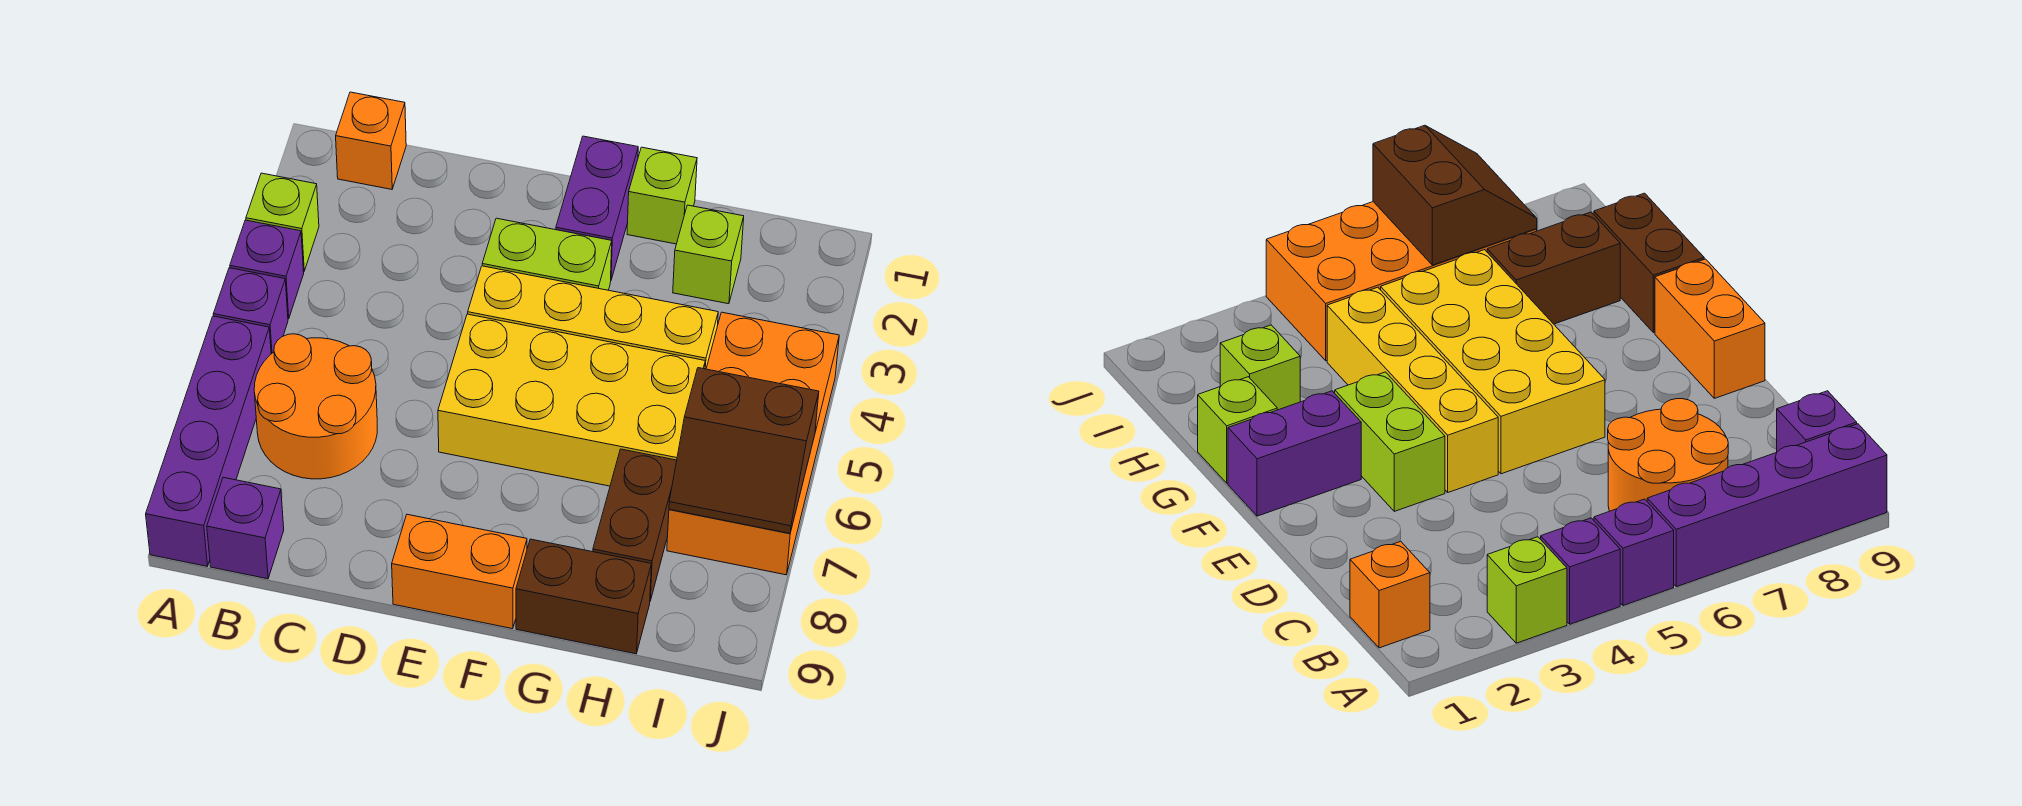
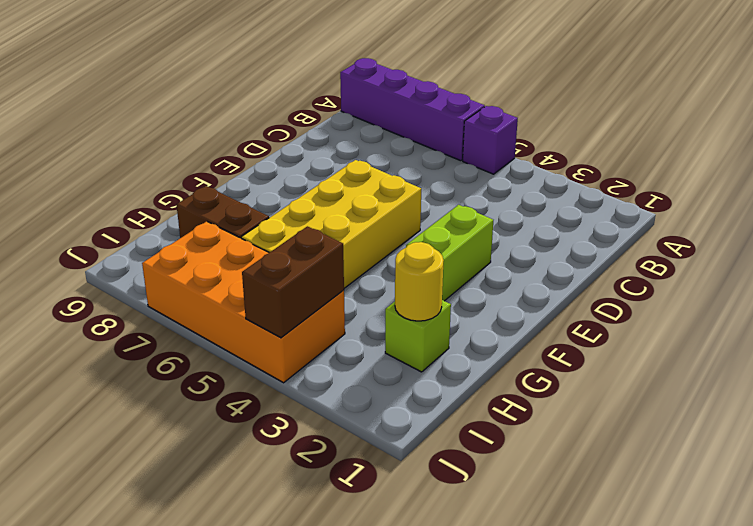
yellow round brick H2 level 2 -> none
brown brick I4:J4 level 2 -> brown brick G9:H9 level 1
none -> lime brick A3 level 1
none -> purple brick A4 level 1
none -> orange brick B1 level 1

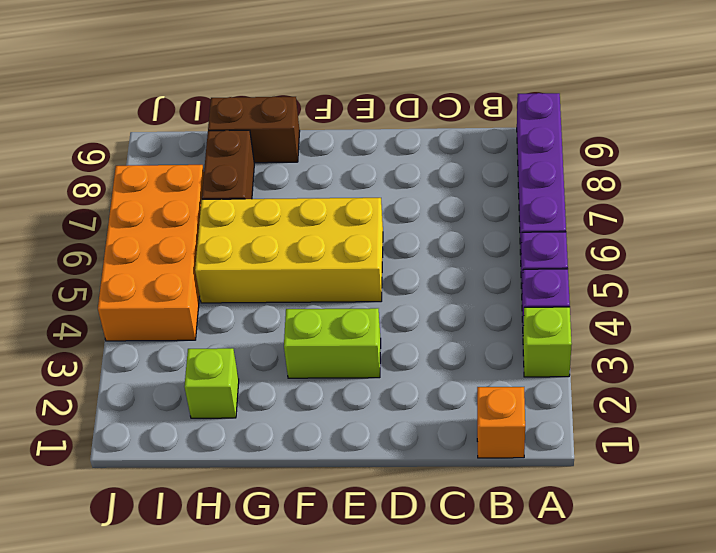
none -> orange round brick B6:C7 level 1
none -> purple brick B9 level 1
none -> yellow brick E4:H4 level 1

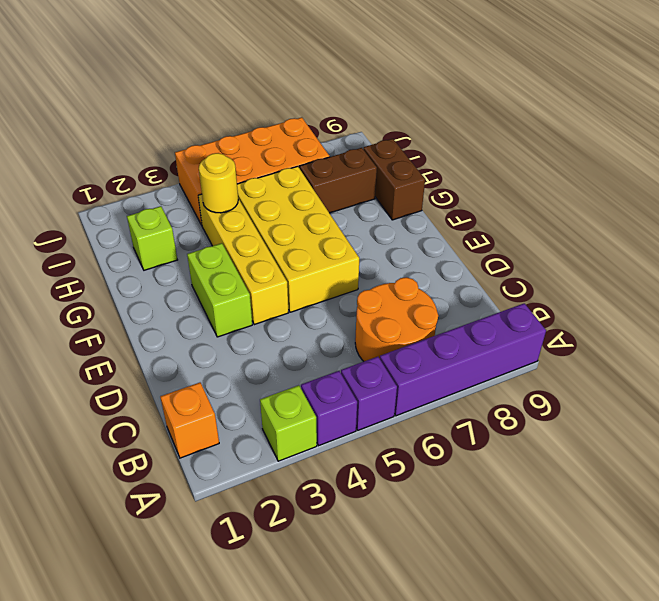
yellow round brick H4 level 2 -> none
none -> purple brick B9 level 1
none -> orange brick E9:F9 level 1
none -> purple brick F1:F2 level 1

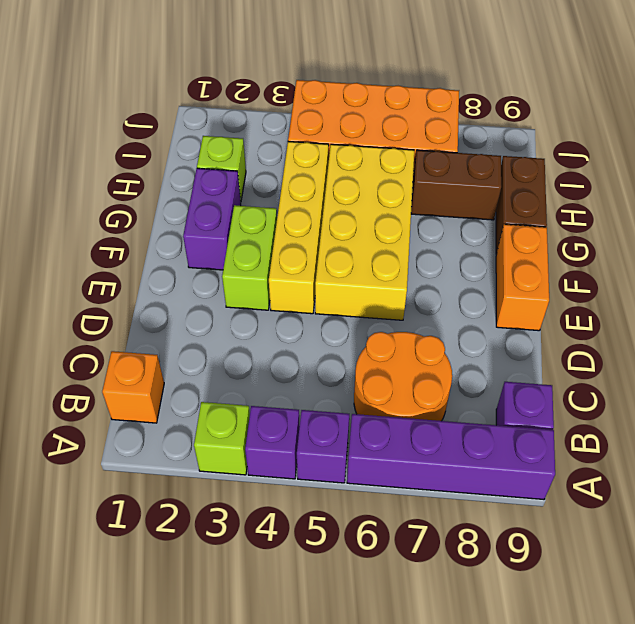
purple brick F2:G2 level 1 -> purple brick F1:F2 level 1
none -> lime brick G1 level 1
none -> brown slope I6:J7 level 2 top 6

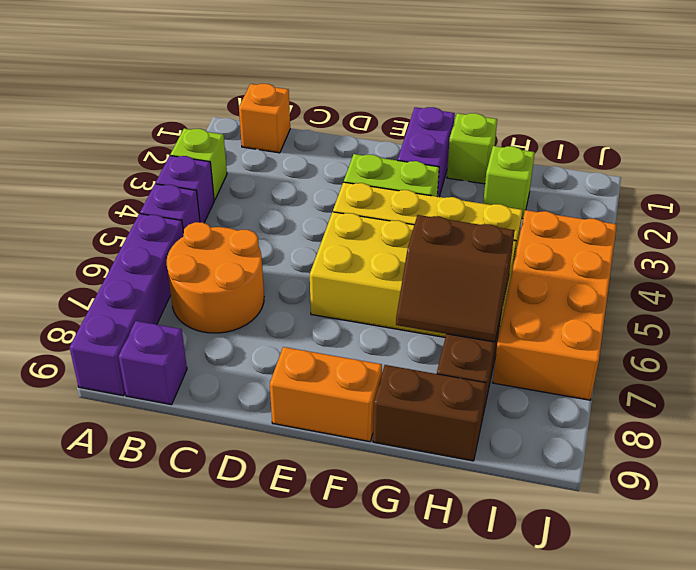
brown slope G6:H7 level 2 top 6 -> brown slope I6:J7 level 2 top 6

